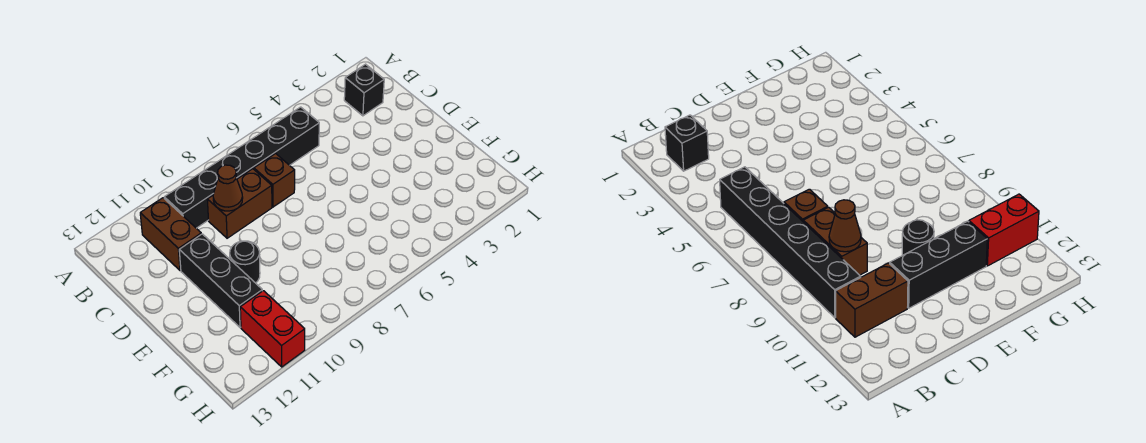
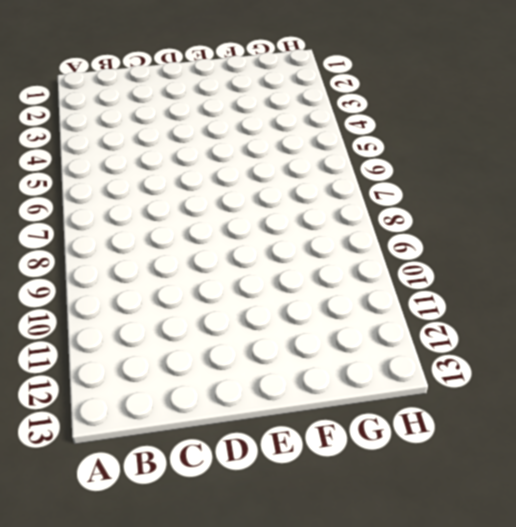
none -> black brick B2 level 1
none -> black brick B5:B10 level 1

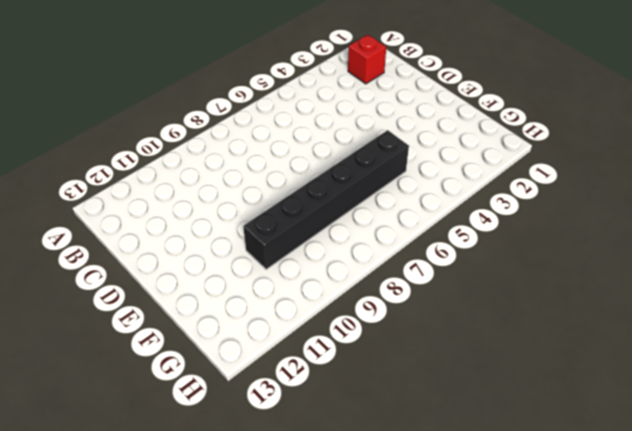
red brick B2 level 1 -> black brick B2 level 1
black brick F5:F10 level 1 -> black brick B5:B10 level 1
none -> brown brick B11:C11 level 1
none -> brown brick C7 level 1

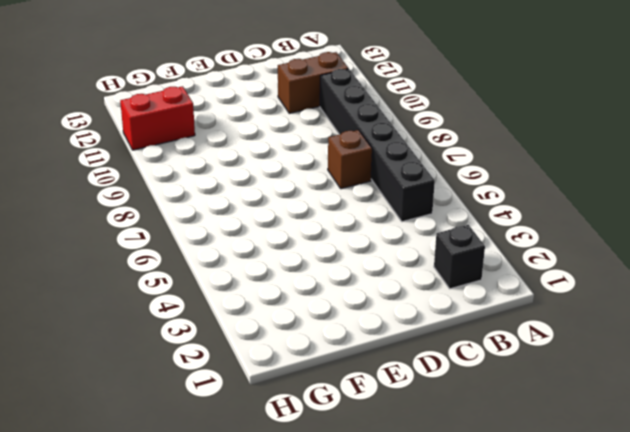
none -> brown brick C8:C9 level 1
none -> black brick D11:F11 level 1

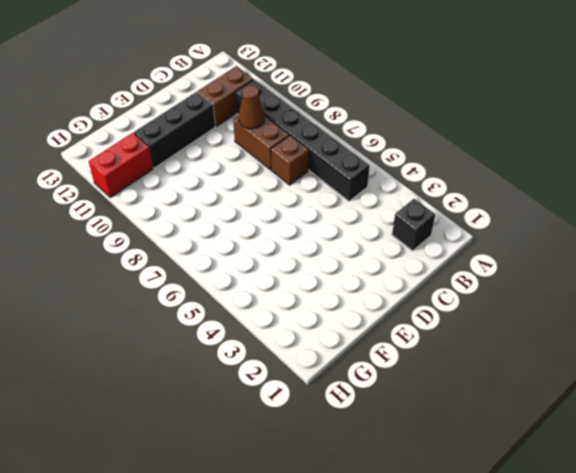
none -> black round brick E10 level 1

